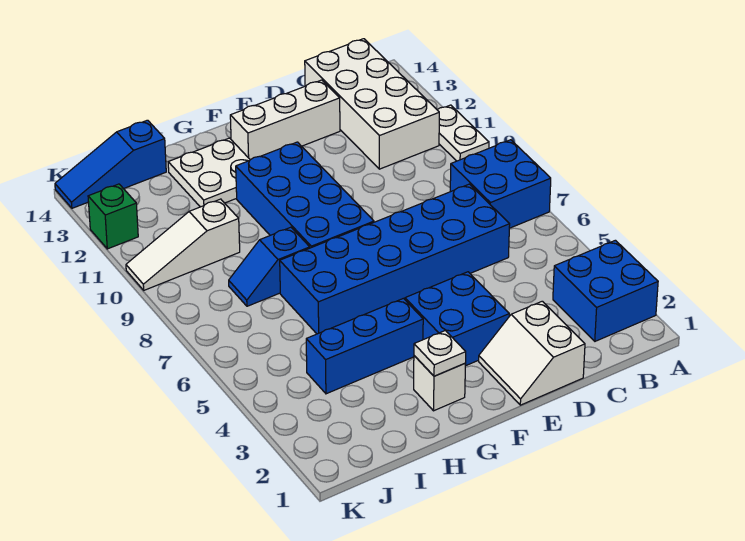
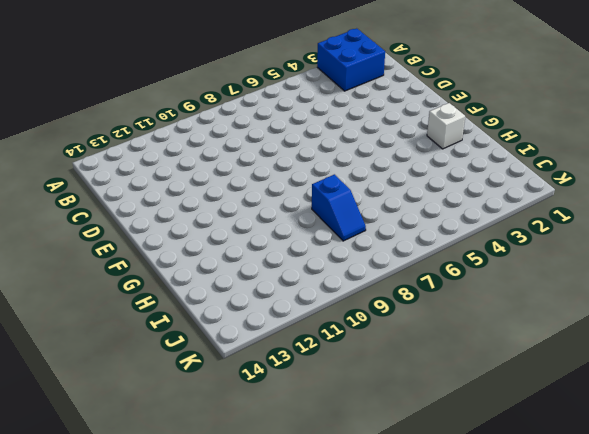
none -> blue brick A7:B8 level 1
none -> white plate A10:A11 level 1
none -> white brick B11:C14 level 1

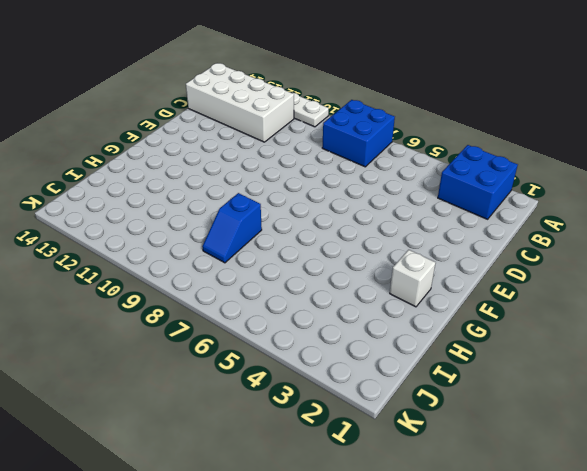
none -> blue brick C6:H7 level 1
none -> white slope D1:E2 level 1 top D
none -> white brick D13:F13 level 1

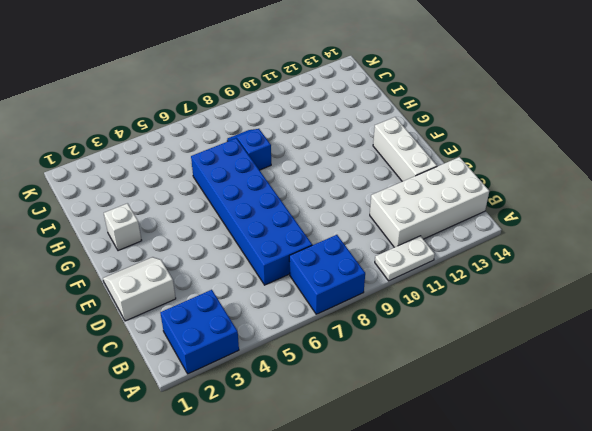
none -> blue brick E3:F4 level 1
none -> blue brick F8:G11 level 1
none -> blue brick G4:I4 level 1

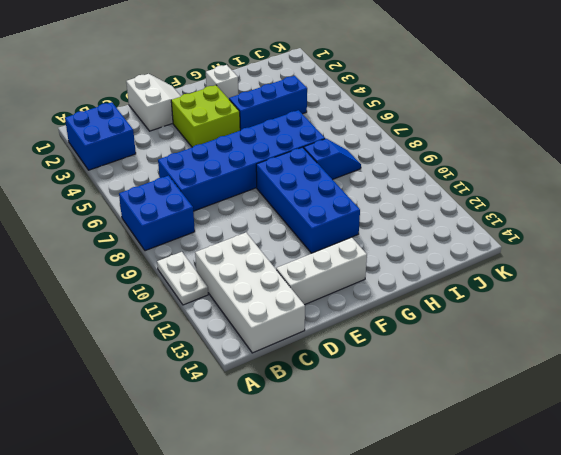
lime brick E3:F4 level 1 -> blue brick E3:F4 level 1
none -> white plate G12:H13 level 1
none -> white slope I10:K10 level 1 top I
none -> blue slope I14:K14 level 1 top I

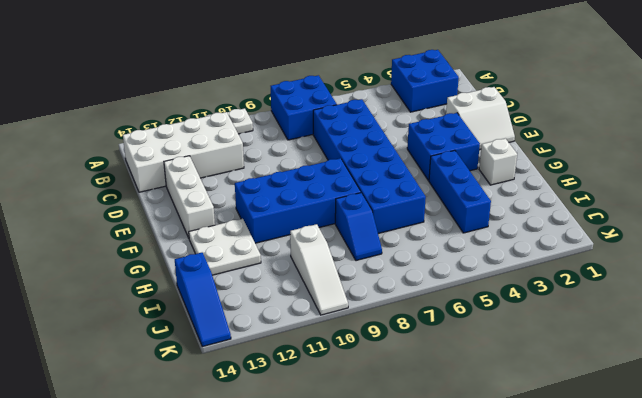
none -> green brick K12 level 1
none -> white plate G2 level 2

